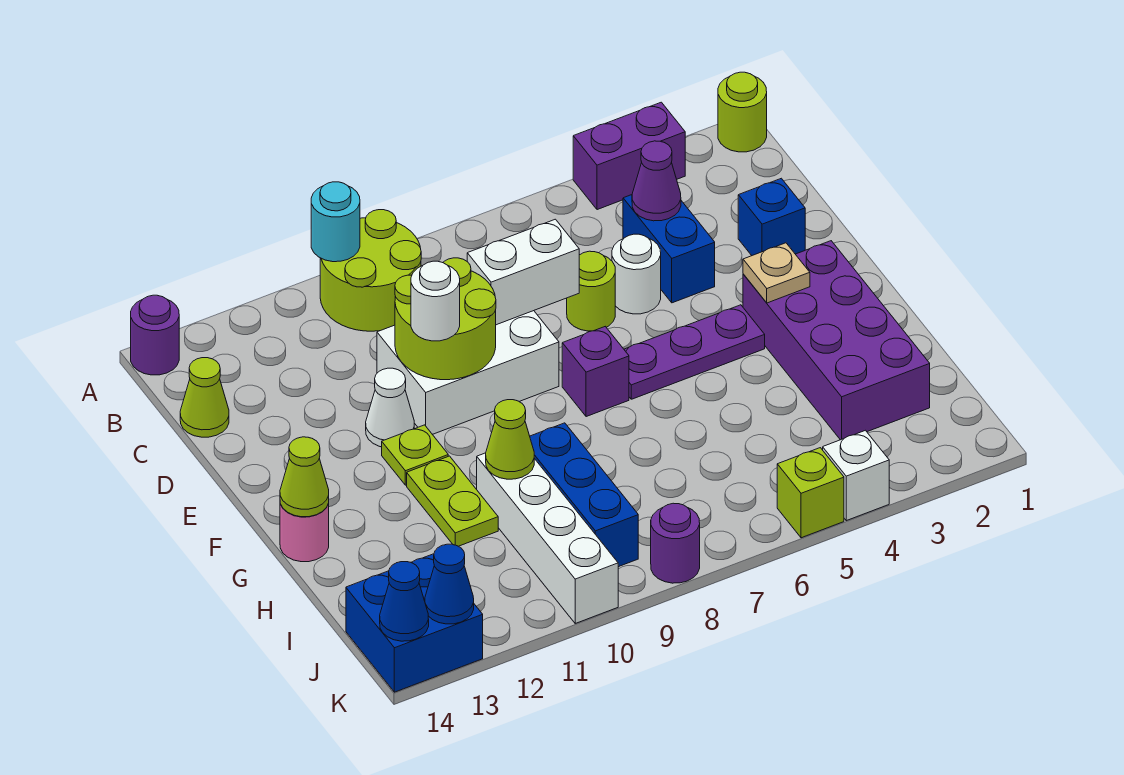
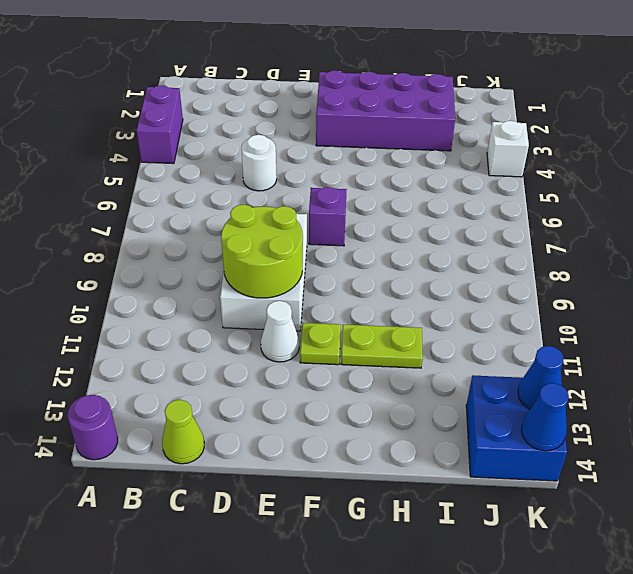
none -> lime round brick A1 level 1
none -> lime round brick A9:B10 level 1
none -> blue brick C4:D4 level 1
none -> blue brick D2 level 1

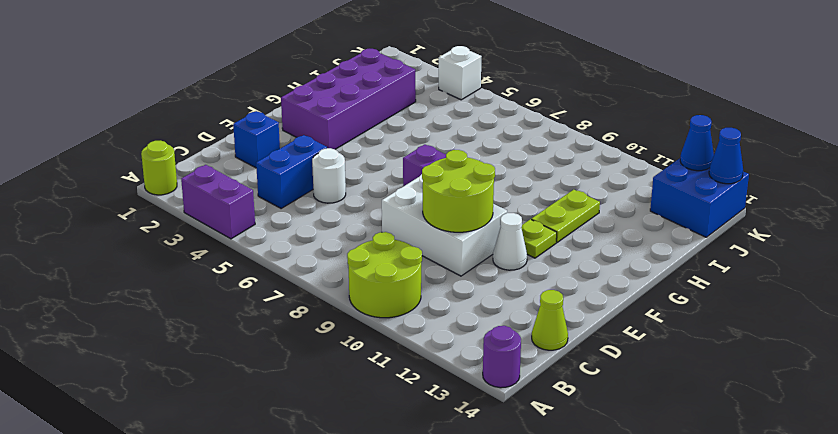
none -> lime round brick D6 level 1
none -> purple plate F4:F6 level 1
none -> pink round brick G14 level 1
none -> blue brick H9:J9 level 1

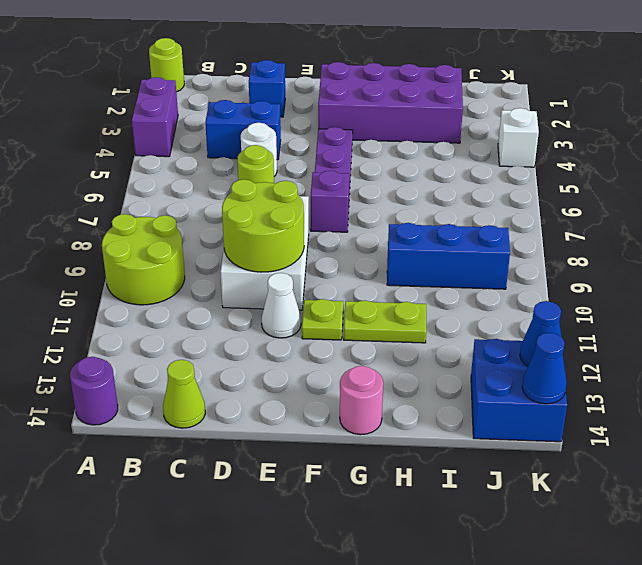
none -> white brick H10:K10 level 1
none -> lime brick K5 level 1
none -> purple round brick K8 level 1
none -> cyan round brick A10 level 2

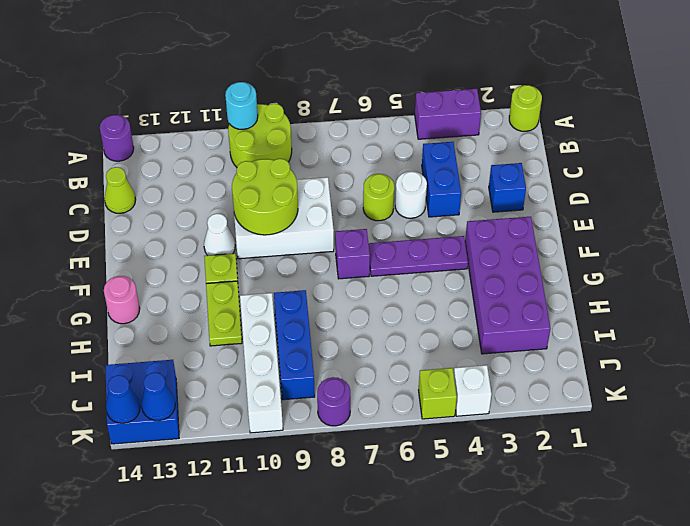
none -> purple cone C4 level 2
none -> white brick D7:D8 level 2
none -> tan plate F3 level 2
none -> lime cone G14 level 2

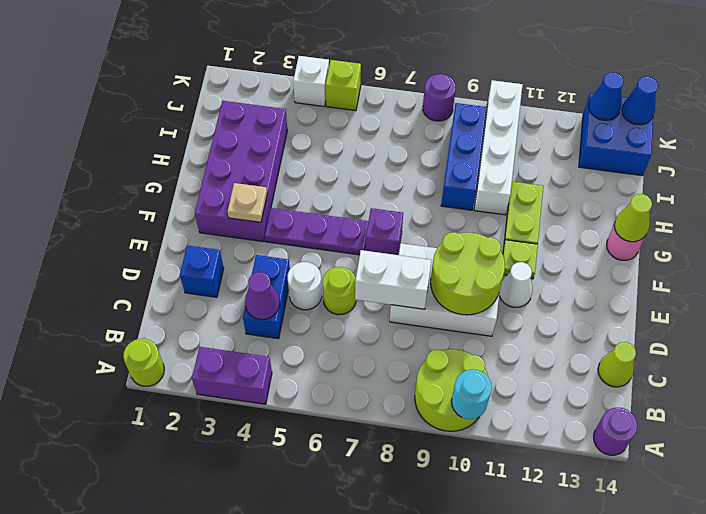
none -> lime cone H10 level 2
none -> white round brick E10 level 3

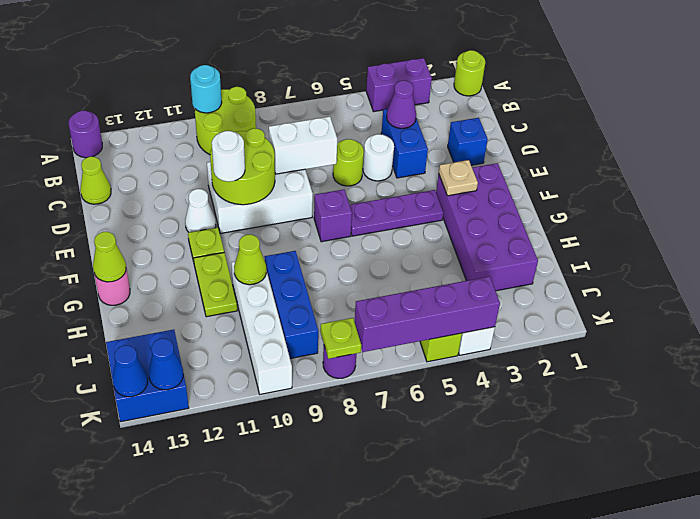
purple brick K4:K7 level 2 -> none
lime plate K8 level 2 -> none

